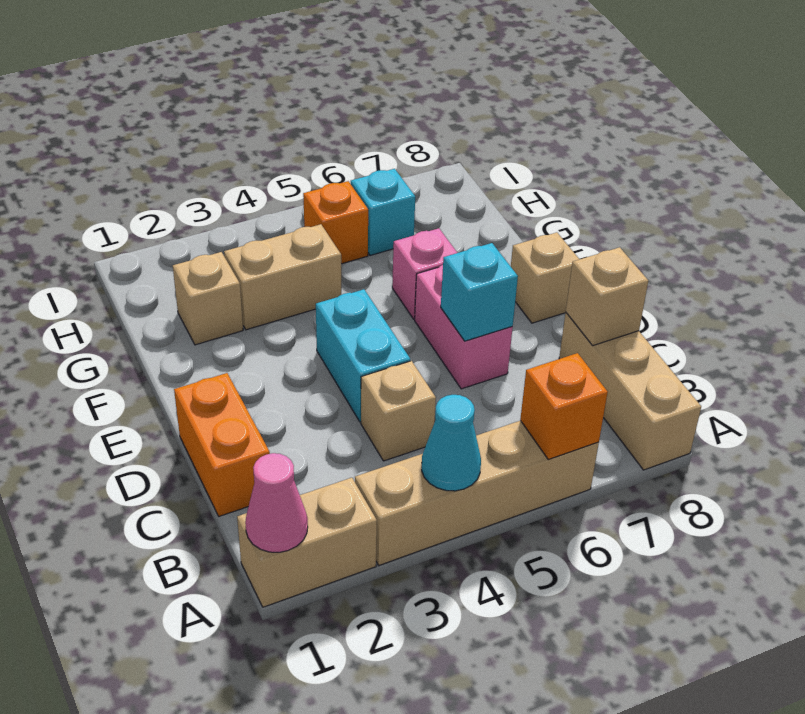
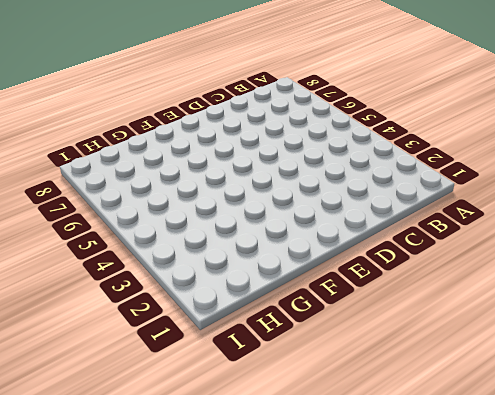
none -> tan brick A1:A2 level 1
none -> tan brick A3:A6 level 1
none -> tan brick A8:C8 level 1

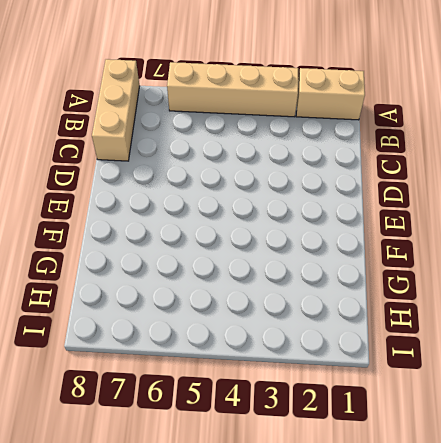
none -> orange brick C1:D1 level 1
none -> tan brick C4 level 1
none -> cyan brick D4:E4 level 1

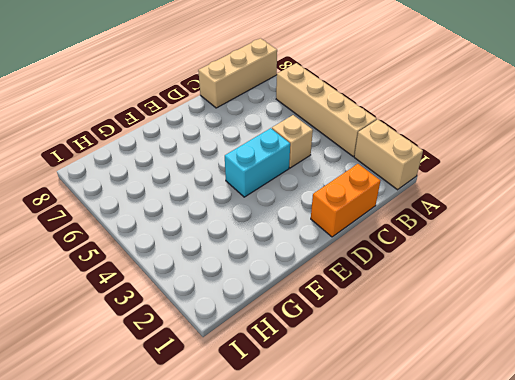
none -> pink brick D6:E6 level 1
none -> tan brick E8 level 1
none -> pink brick F6 level 1

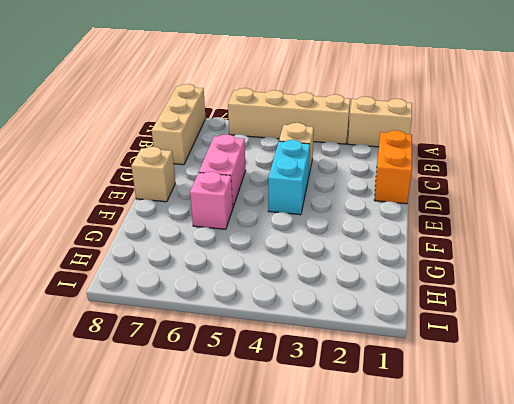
none -> tan brick G2 level 1
none -> tan brick G3:G4 level 1
none -> orange brick H5 level 1

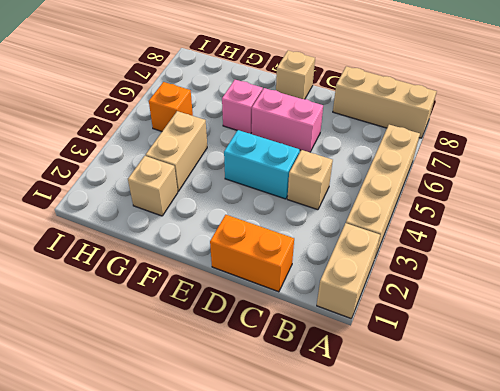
none -> cyan brick H6 level 1
none -> pink cone A1 level 2
none -> cyan cone A4 level 2

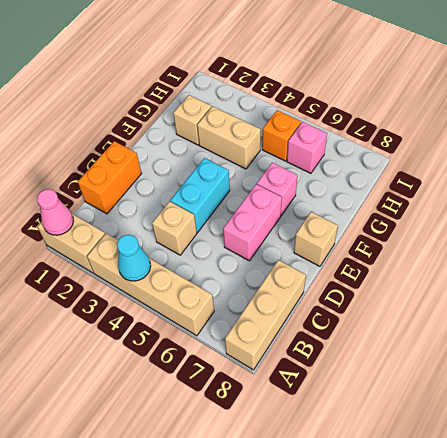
pink brick H6 level 1 -> cyan brick H6 level 1
none -> orange brick A6 level 2
none -> tan brick C8 level 2
none -> cyan brick D6 level 2

